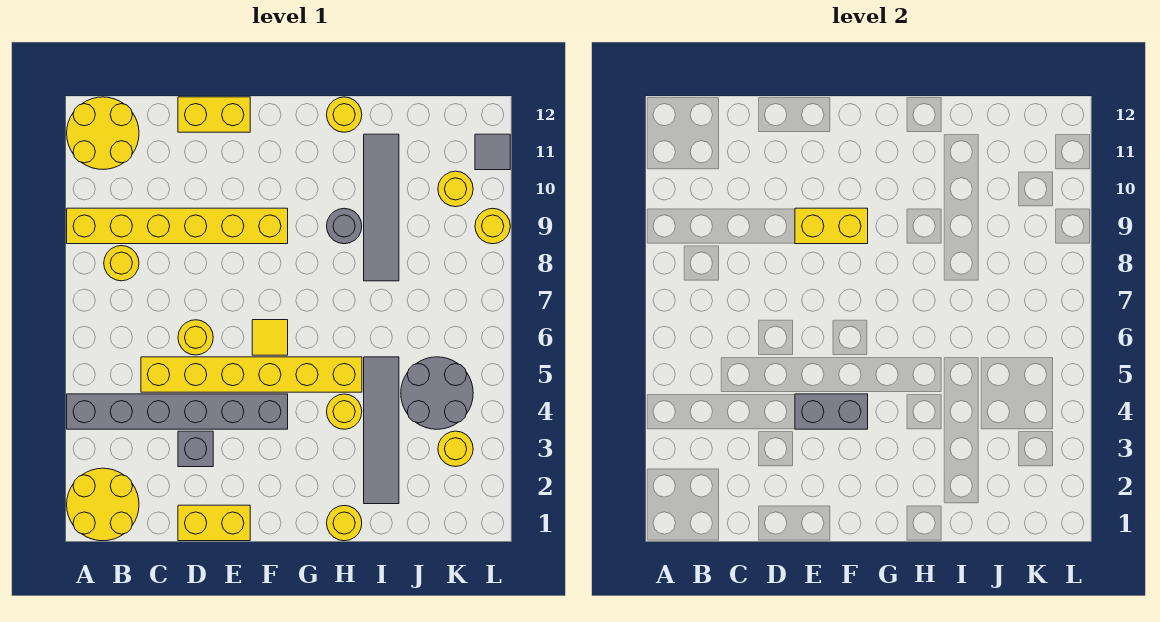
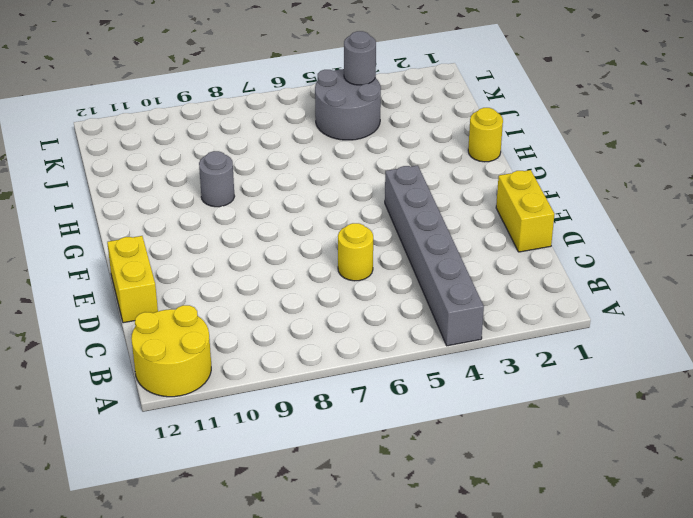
grey round brick K4 level 2 -> none
none -> yellow round brick A1:B2 level 1
none -> yellow brick A9:F9 level 1
none -> yellow round brick B8 level 1

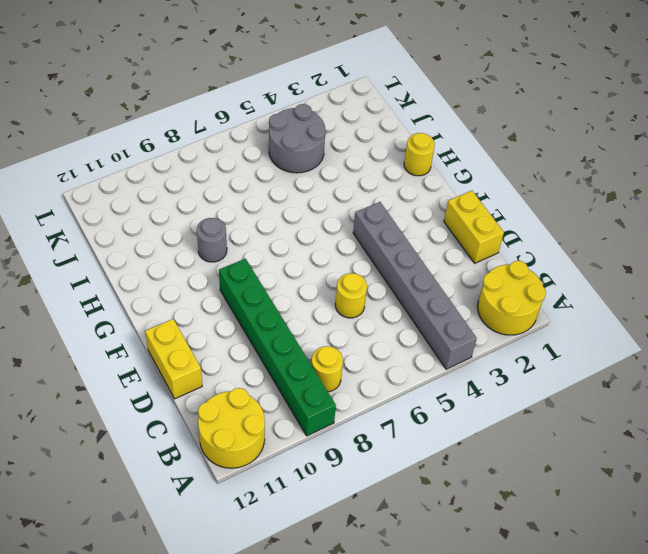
green brick A9:F9 level 1 -> yellow brick A9:F9 level 1
none -> yellow brick C5:H5 level 1
none -> grey brick D3 level 1
none -> yellow tile F6 level 1

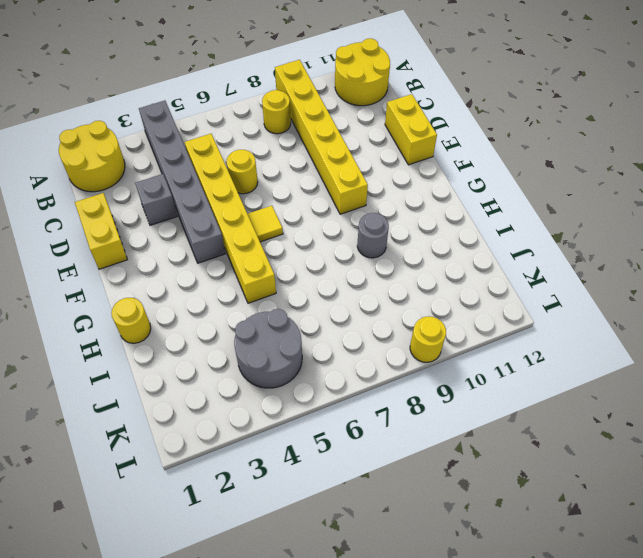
none -> yellow round brick H4 level 1
none -> yellow round brick H12 level 1
none -> grey tile I2:I5 level 1

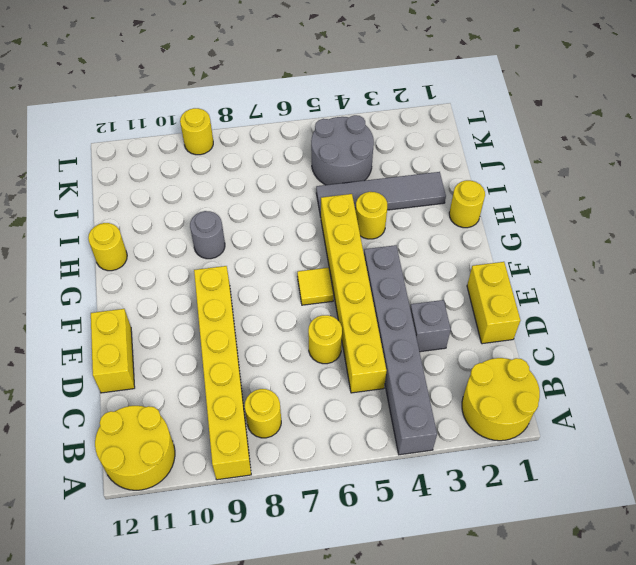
none -> grey tile I8:I11 level 1
none -> yellow round brick K3 level 1
none -> yellow round brick K10 level 1

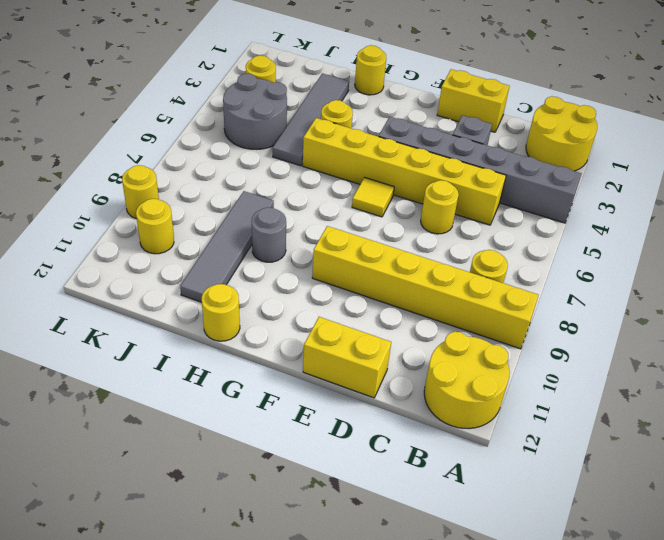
none -> grey tile L11 level 1
none -> grey brick E4:F4 level 2
none -> yellow brick E9:F9 level 2

